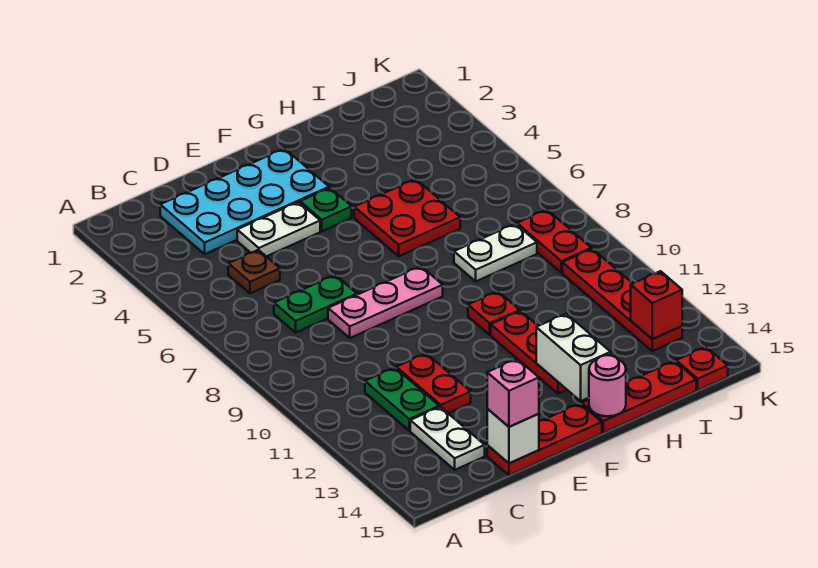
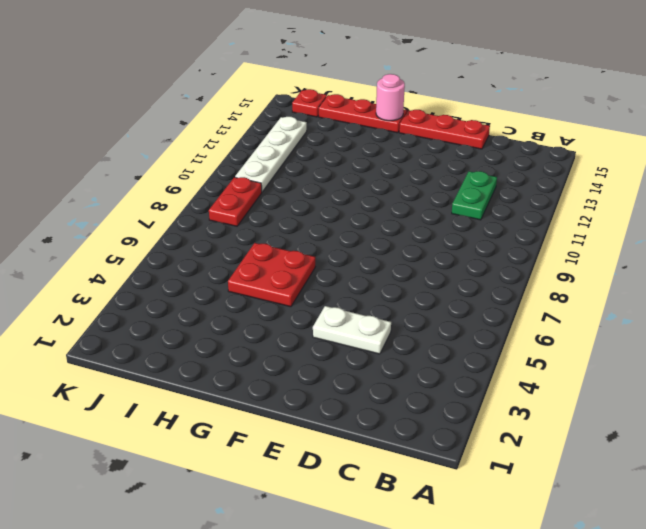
white plate J10:J13 level 1 -> red plate J10:J13 level 1
none -> cyan plate C2:F3 level 1
none -> brown plate C5 level 1
none -> green plate C7:D7 level 1

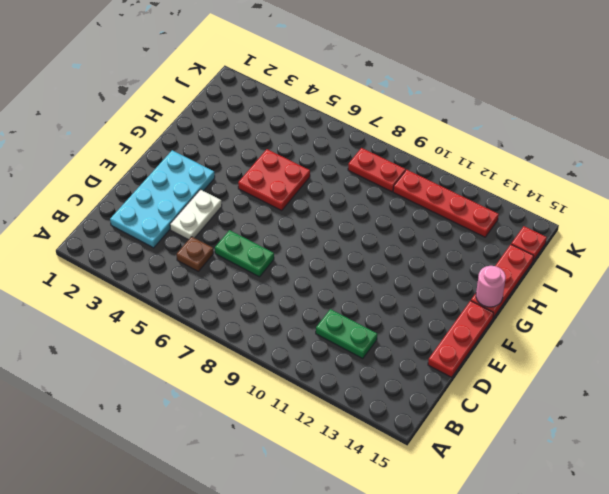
green plate D6:D7 level 1 -> green plate C7:D7 level 1
none -> white plate C13:C14 level 1
none -> pink plate D8:F8 level 1
none -> red plate D11:D12 level 1

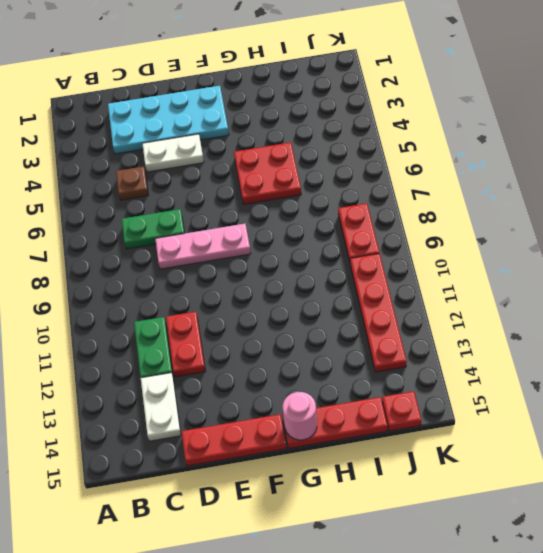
none -> green plate F4 level 1
none -> red plate G10 level 1
none -> red plate G11:G13 level 1

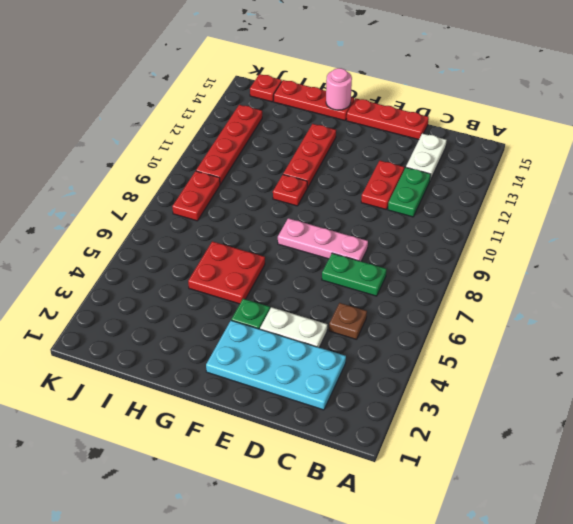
none -> white plate H8:I8 level 1
none -> white brick D15 level 2
none -> white brick G13:G14 level 2

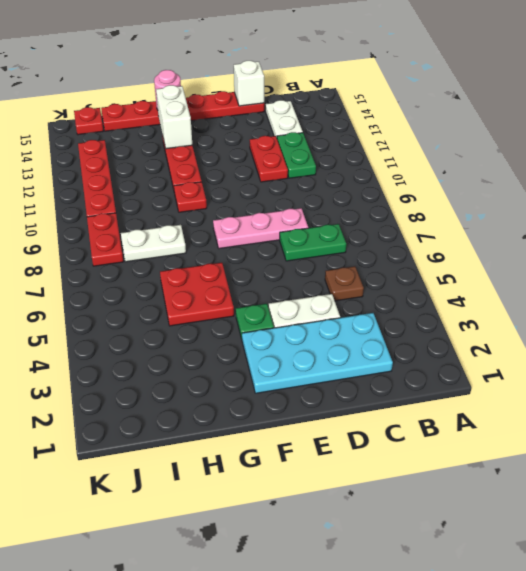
none -> red brick J13 level 2
none -> pink brick D15 level 3

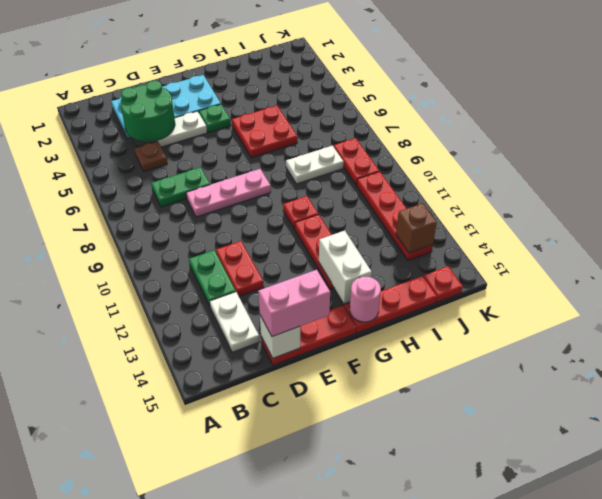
green round brick C3:D4 level 2 -> none
pink brick D15:E15 level 3 -> pink brick D15 level 3
brown brick J13 level 2 -> red brick J13 level 2

